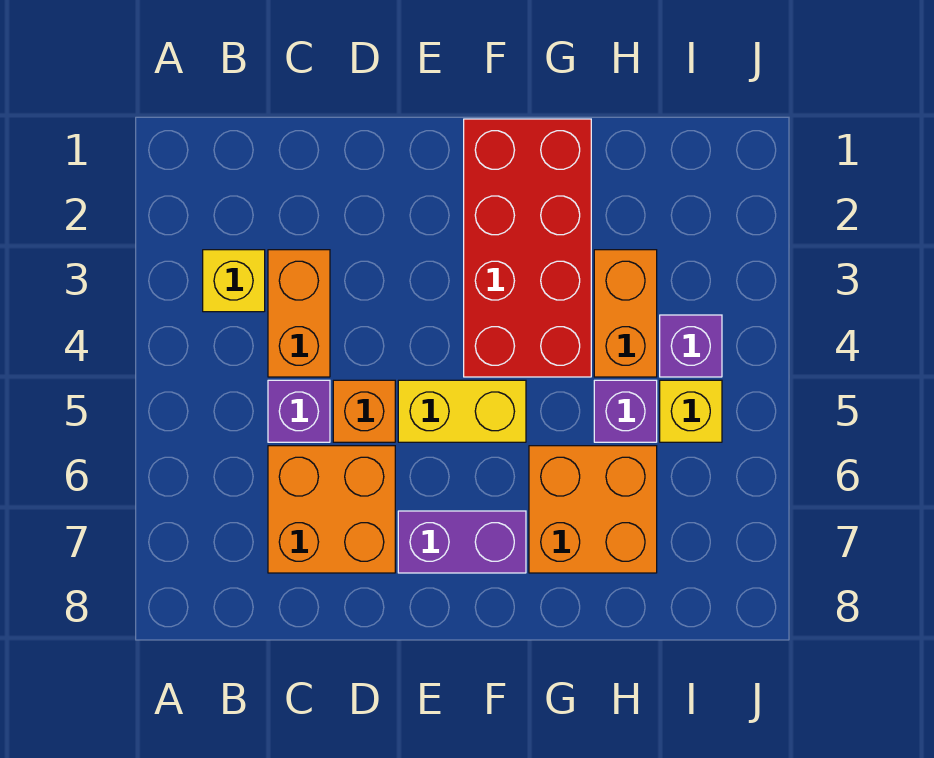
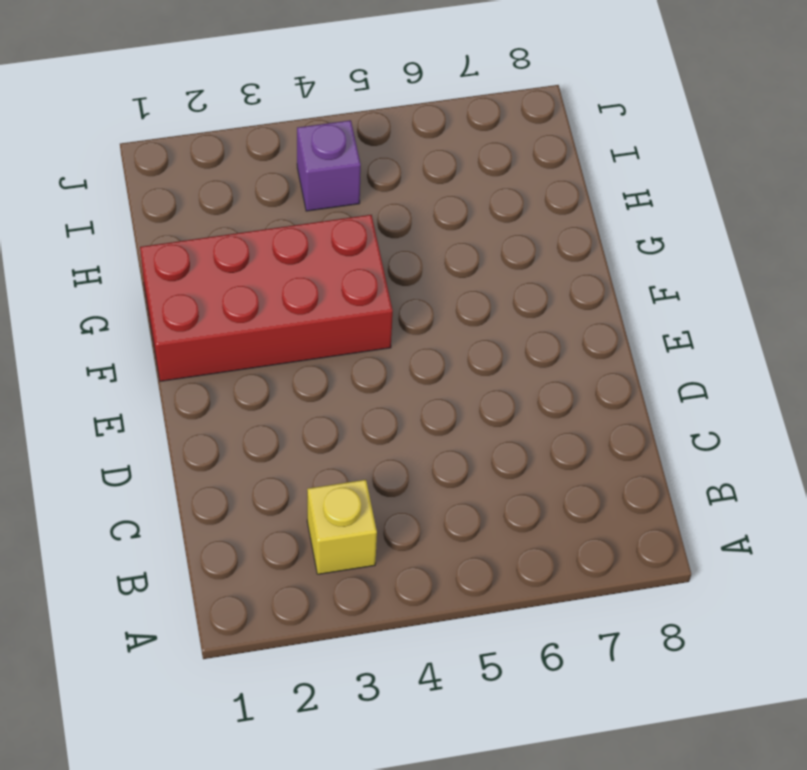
none -> orange brick C3:C4 level 1
none -> purple brick C5 level 1
none -> orange brick C6:D7 level 1

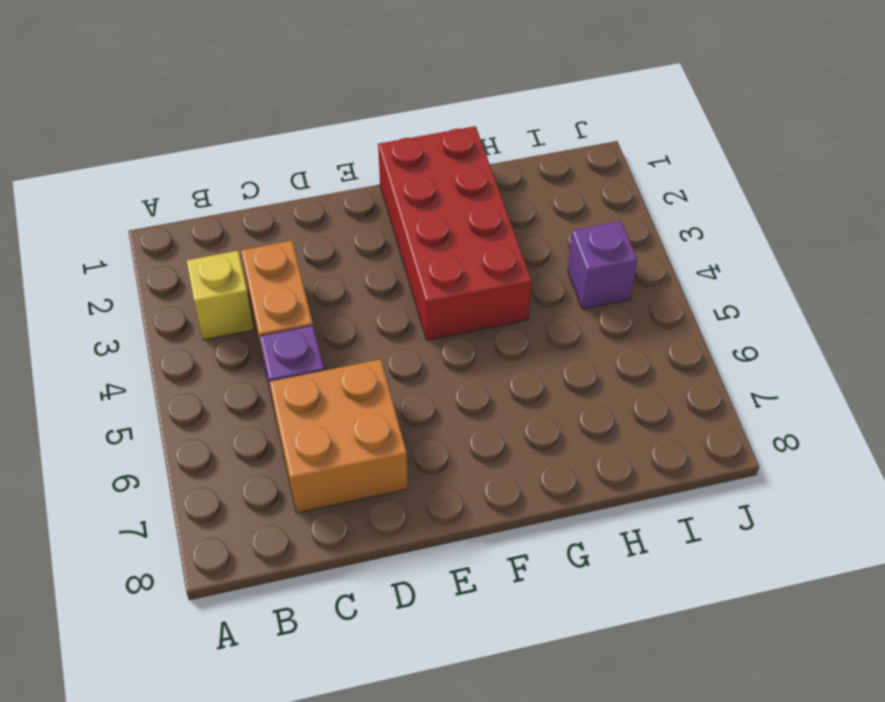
none -> orange brick D5 level 1
none -> yellow brick E5:F5 level 1
none -> purple brick E7:F7 level 1

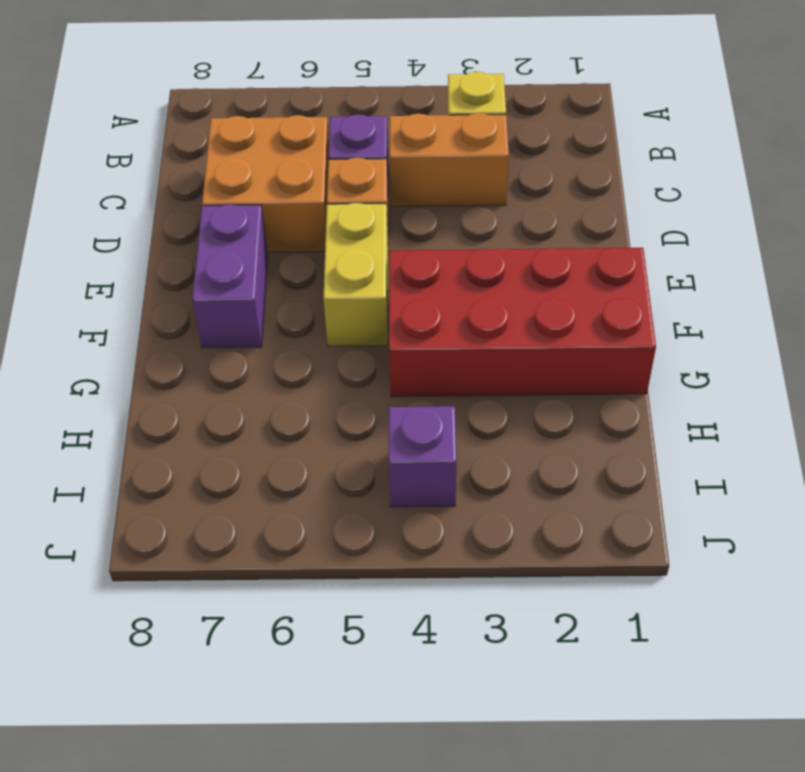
none -> orange brick G6:H7 level 1
none -> orange brick H3:H4 level 1
none -> purple brick H5 level 1

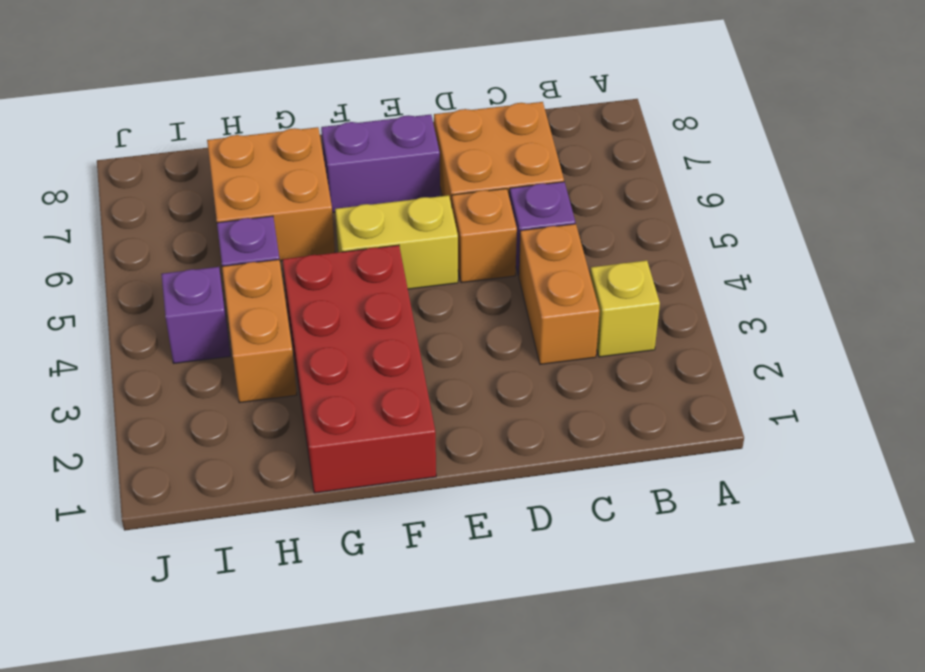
none -> yellow brick I5 level 1

